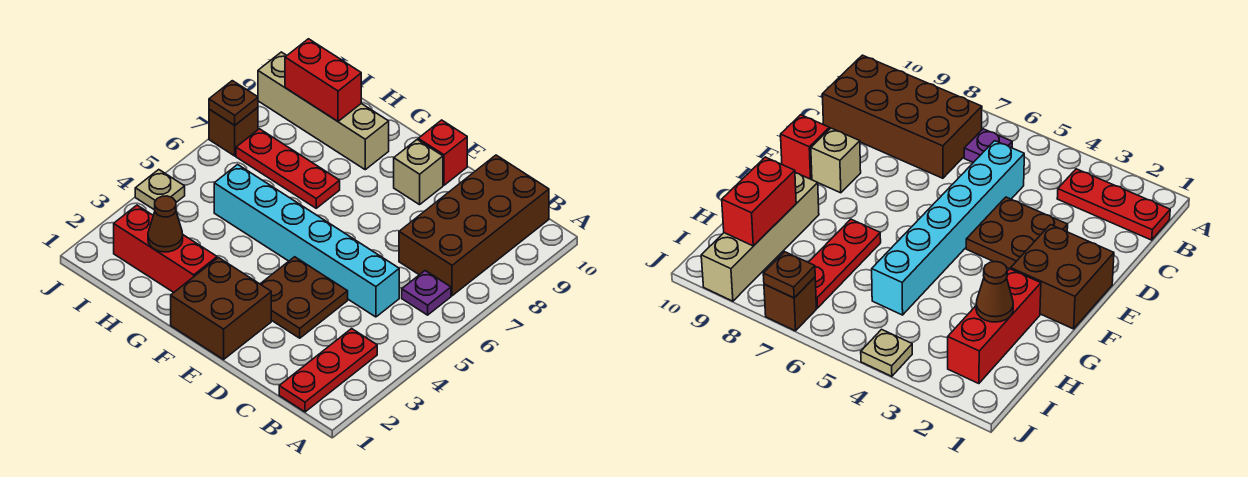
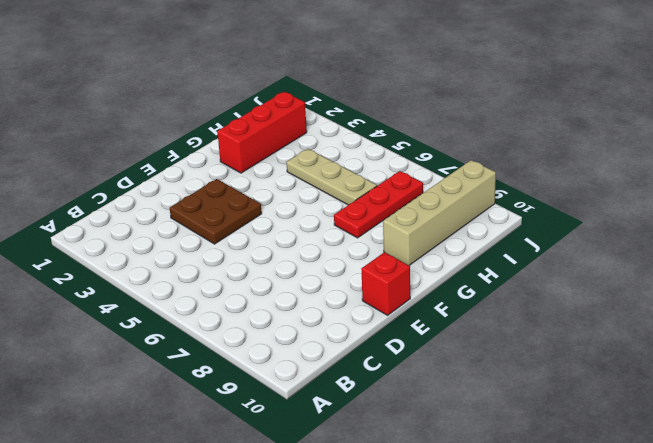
tan plate H4:H6 level 1 -> cyan brick C5:H5 level 1
none -> red plate B1:B3 level 1
none -> purple plate B6 level 1
none -> brown brick B7:C10 level 1

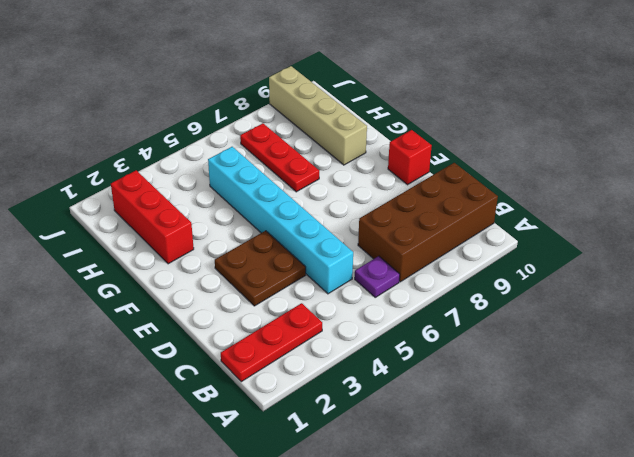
none -> brown brick E1:F2 level 1
none -> tan brick E9 level 1
none -> tan plate J4 level 1

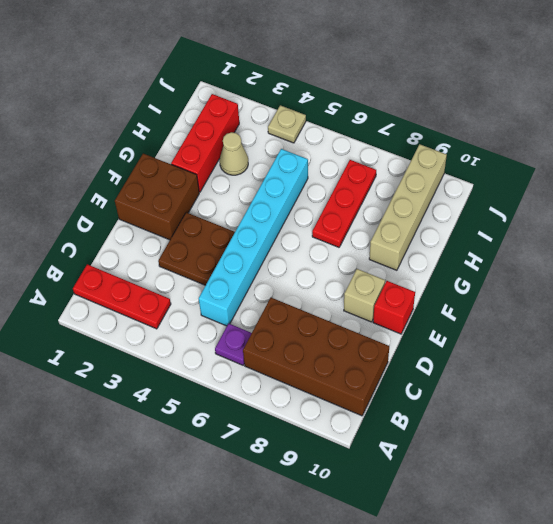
tan cone H3 level 1 -> none
none -> brown brick J7 level 1
none -> brown cone H2 level 2
none -> red brick H9:I9 level 2

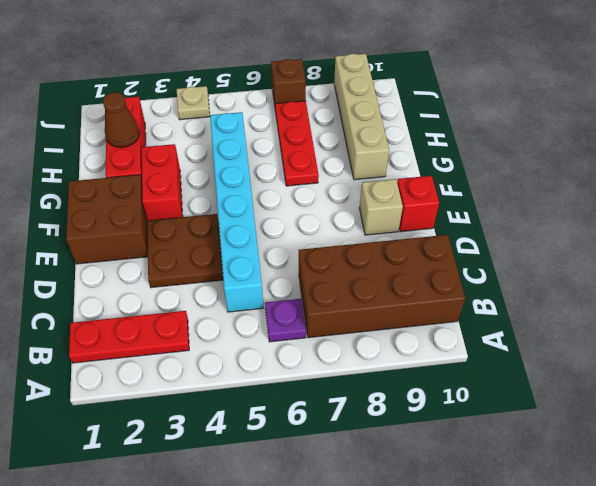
red brick F3:G3 level 1 -> red brick H9:I9 level 2
none -> brown plate J7 level 2

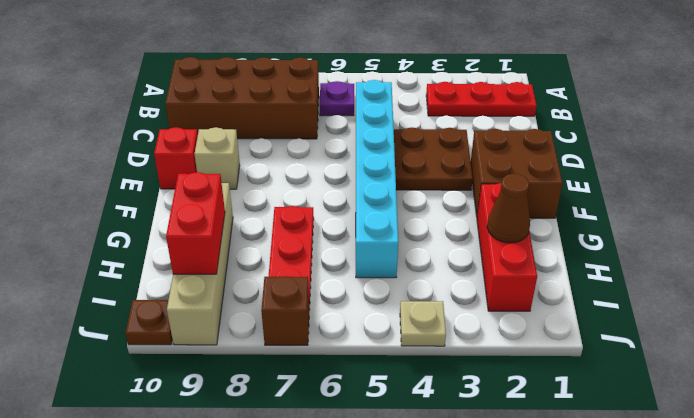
brown plate J10 level 1 -> brown plate J7 level 2

